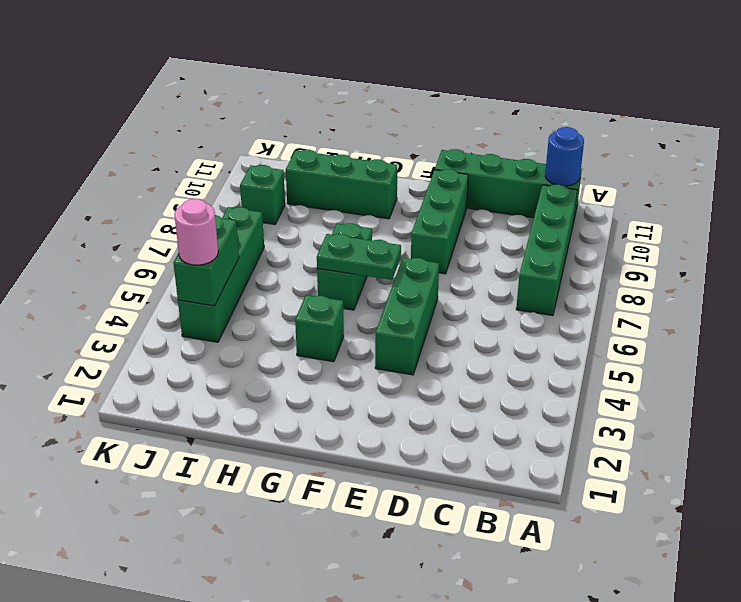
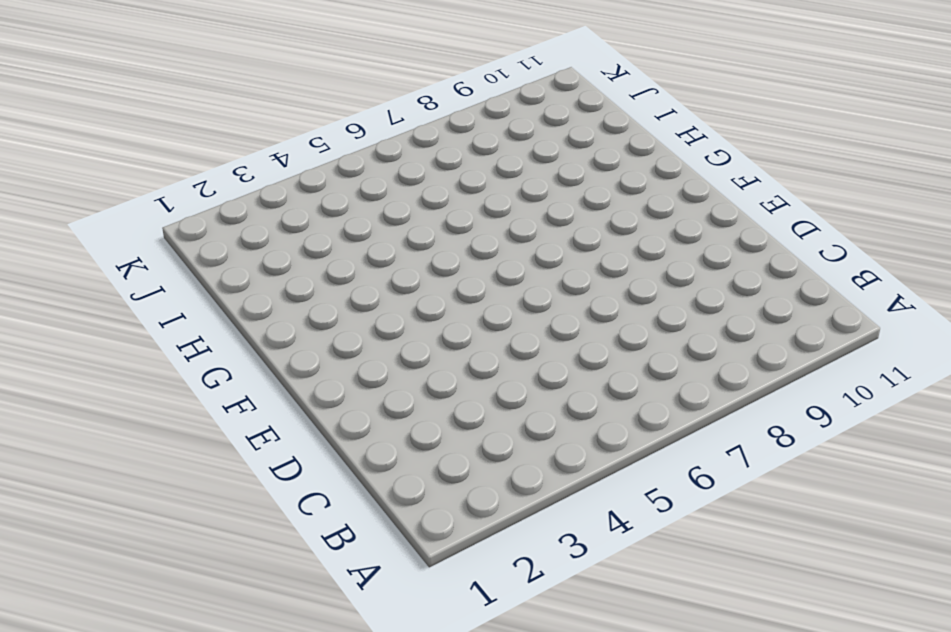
none -> green brick B7:B10 level 1
none -> green brick B11:E11 level 1
none -> green brick E4:E6 level 1

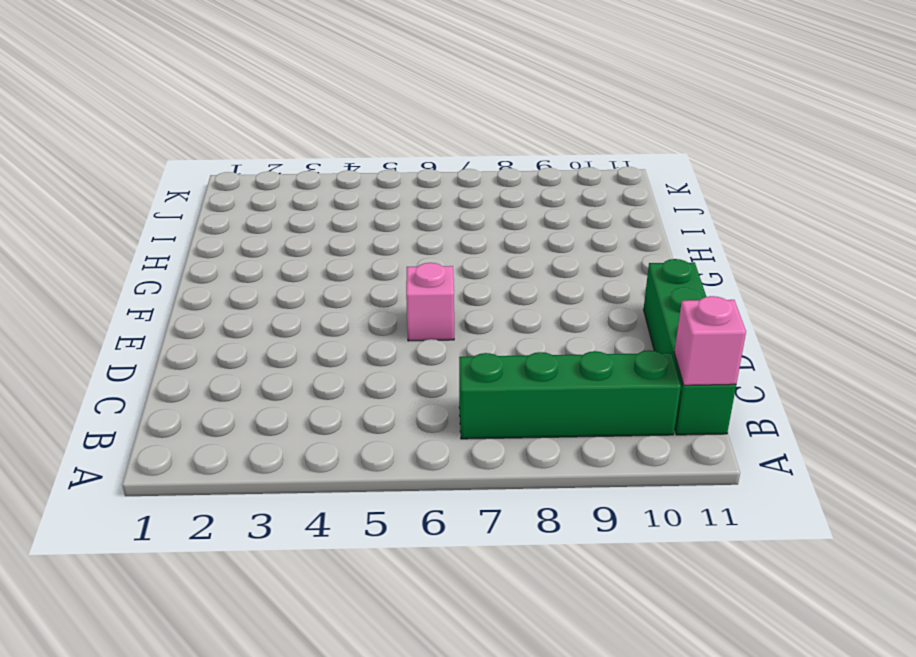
pink brick B11 level 2 -> blue round brick B11 level 2
pink brick E6 level 1 -> green brick E4:E6 level 1
none -> green brick E8:E10 level 1
none -> green brick G4 level 1
none -> green brick G6:G7 level 1

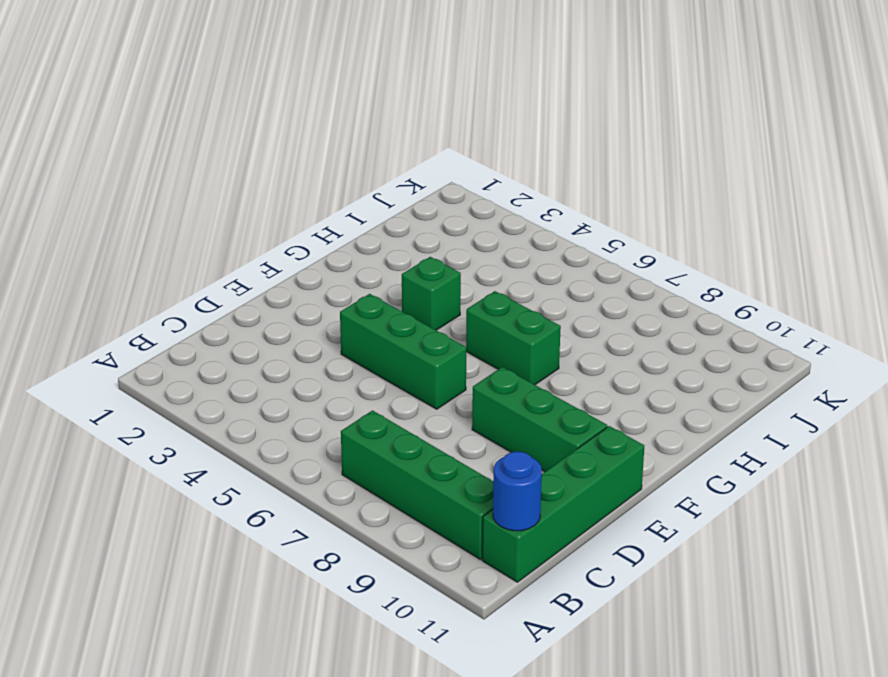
none -> green brick G10:I10 level 1
none -> green brick J4:J7 level 1
none -> green brick J9 level 1

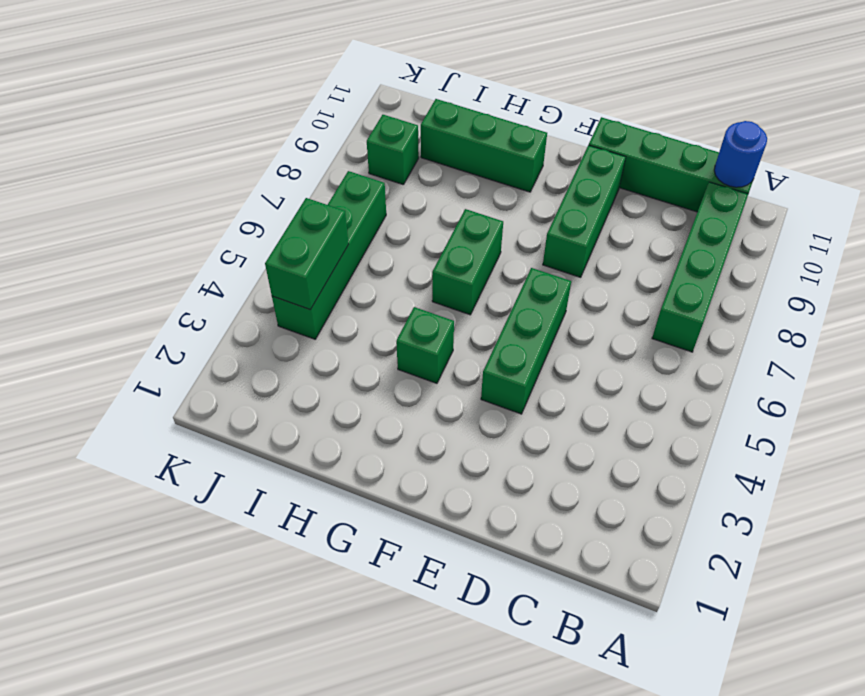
none -> green plate F6:G6 level 2
none -> pink round brick J4 level 3

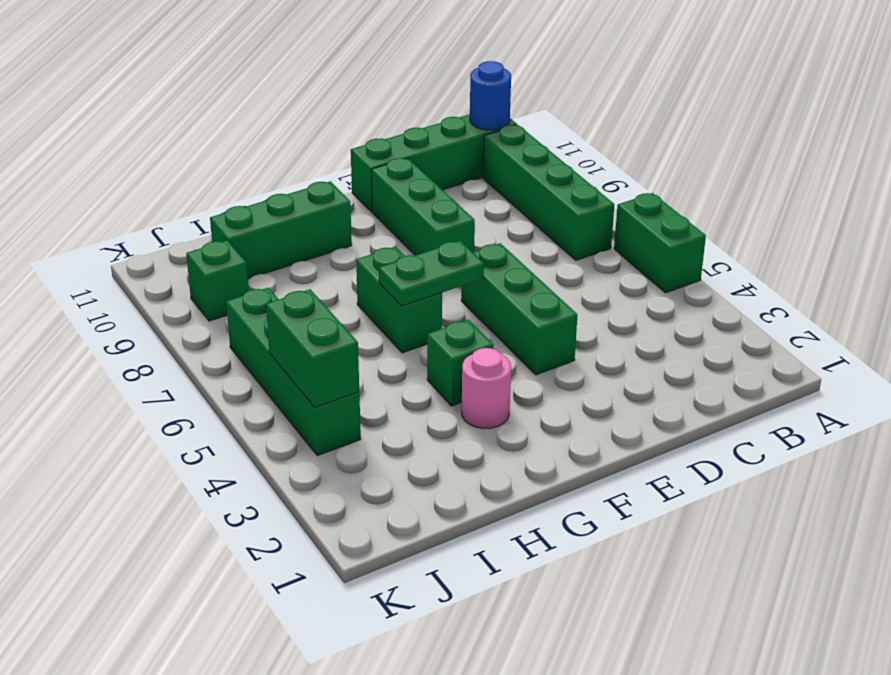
green brick A5:A6 level 1 -> none
pink round brick G3 level 1 -> pink round brick J4 level 3

